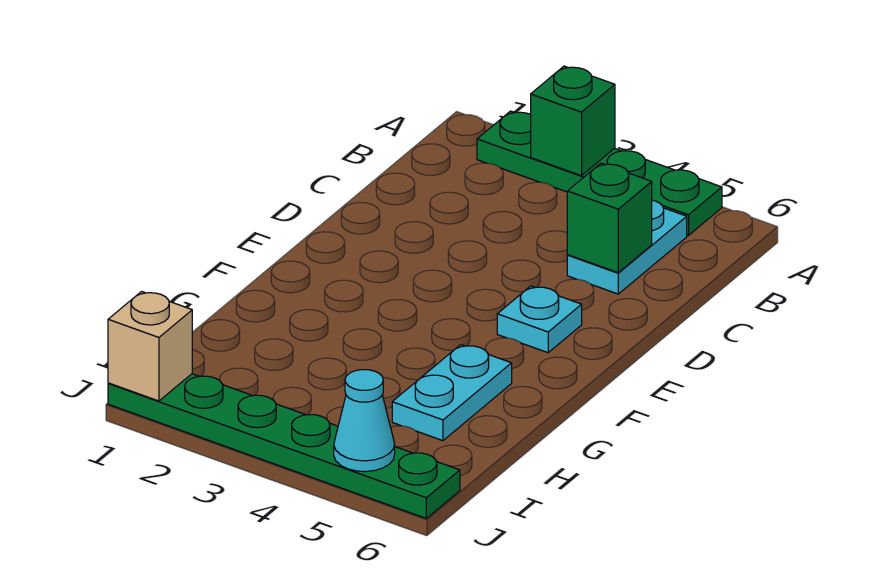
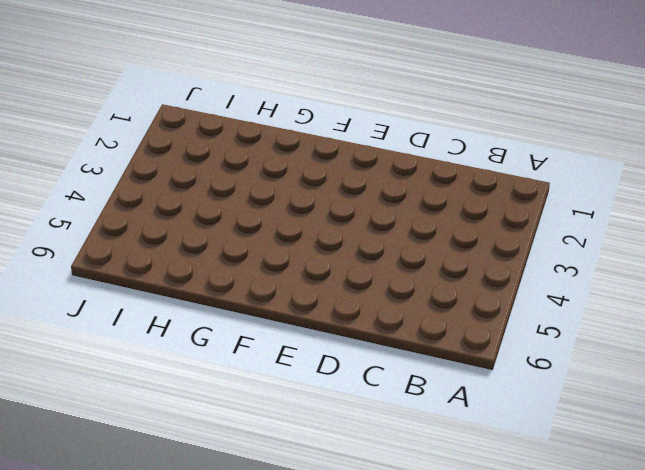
none -> green plate A2:A5 level 1
none -> cyan plate B5:C5 level 1

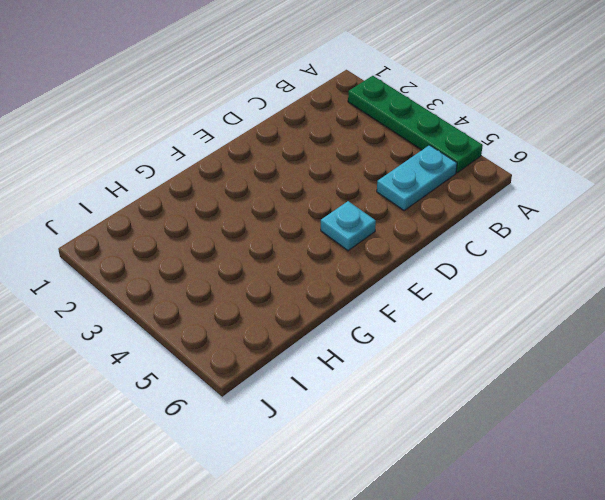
none -> cyan plate G5:H5 level 1
none -> green plate J1:J6 level 1

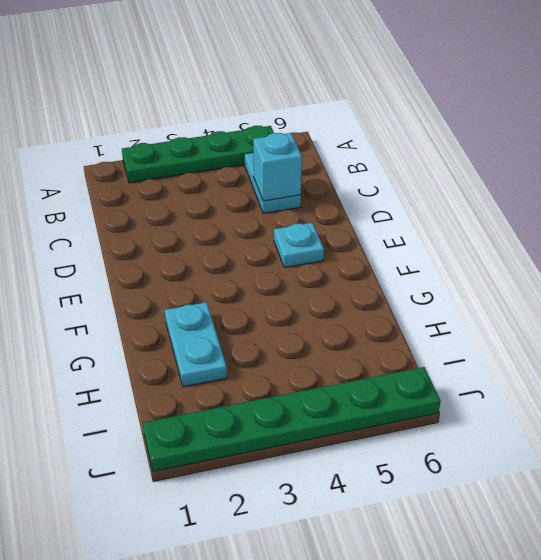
cyan brick C5 level 2 -> green brick C5 level 2
cyan plate G2:H2 level 1 -> cyan plate G5:H5 level 1
none -> green brick A3 level 2
none -> tan brick J1 level 2

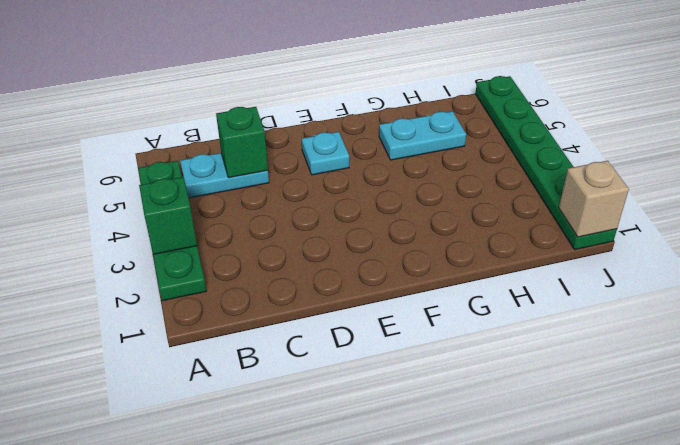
none -> cyan cone J5 level 2

